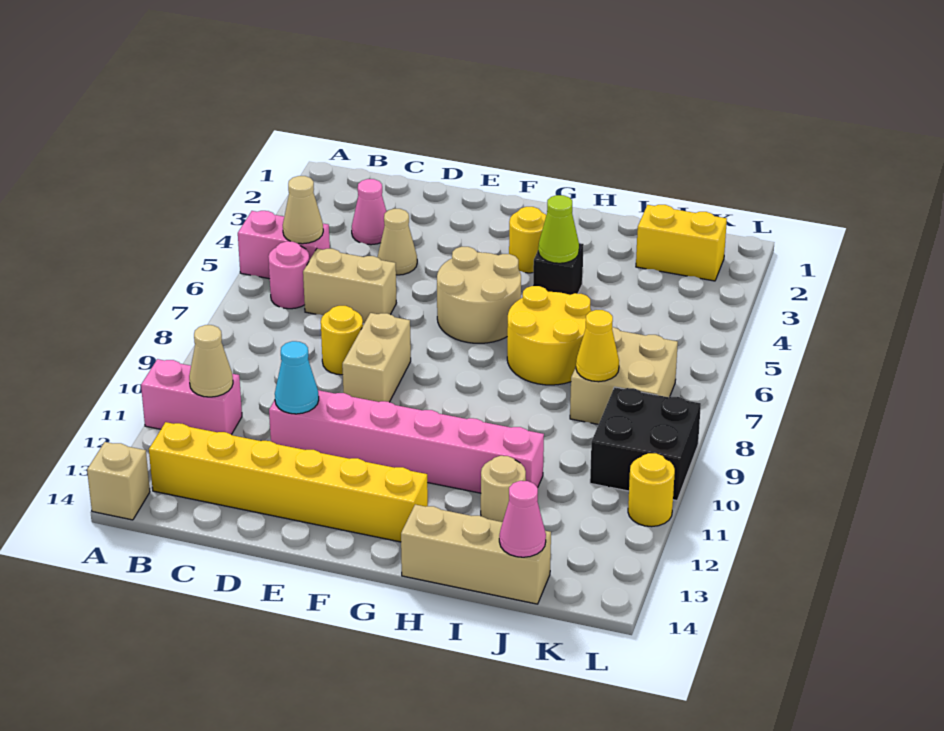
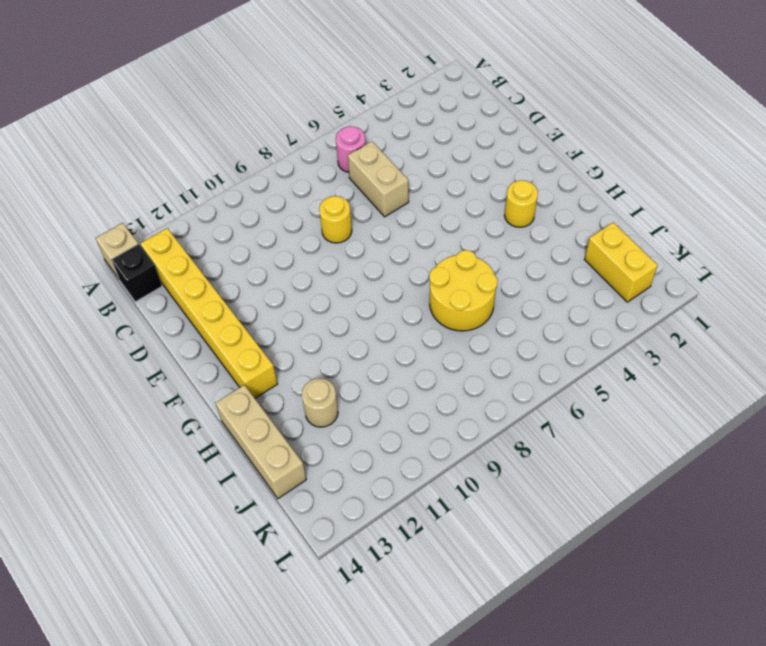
black brick B14 level 1 -> black brick H4 level 1
none -> pink brick A5:B5 level 1
none -> pink brick A11:B11 level 1
none -> pink cone C3 level 1

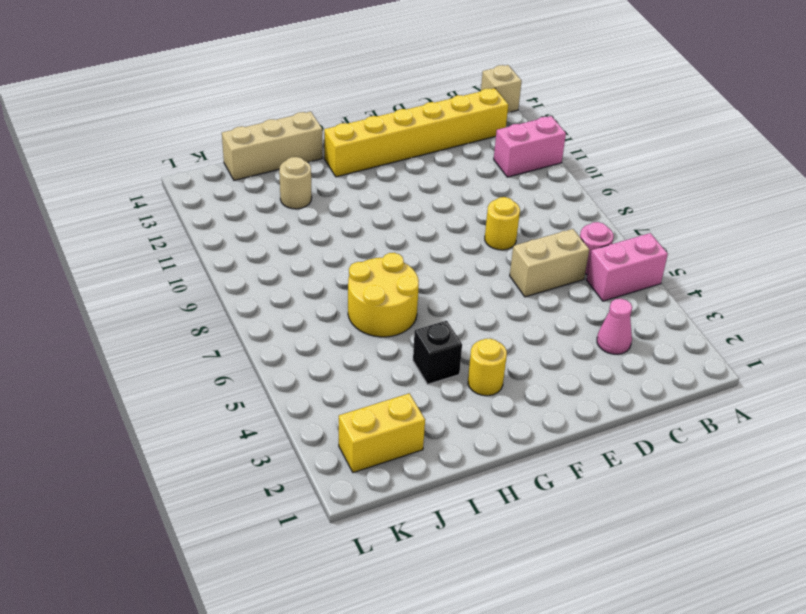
none -> tan cone D4 level 1
none -> pink brick D11:I11 level 1
none -> tan brick E8:E9 level 1

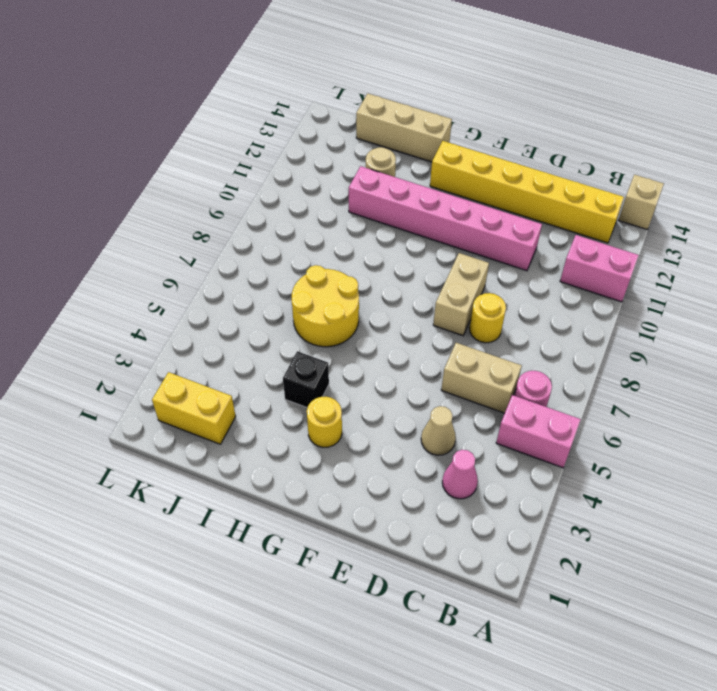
none -> tan round brick F5:G6 level 1
none -> tan brick J7:K8 level 1
none -> black brick K9:L10 level 1

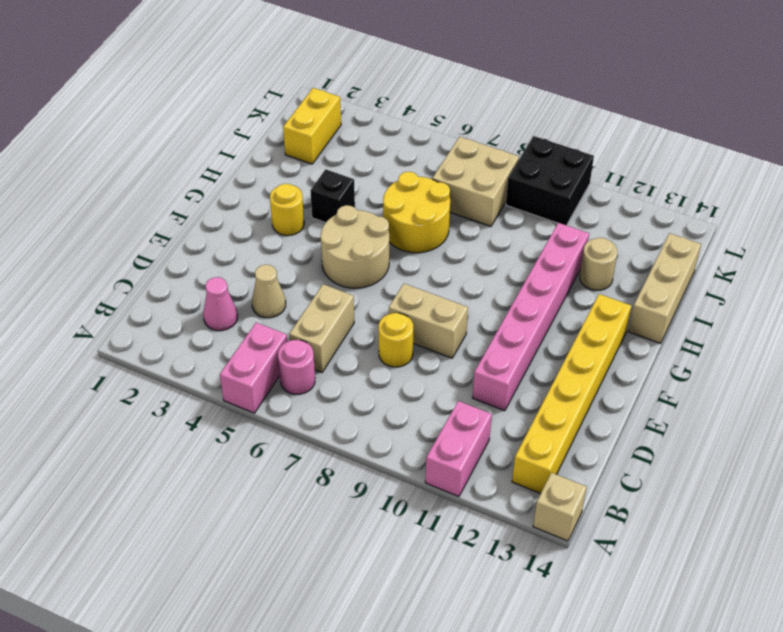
none -> yellow round brick L11 level 1
none -> tan cone B5 level 2
none -> tan cone B11 level 2

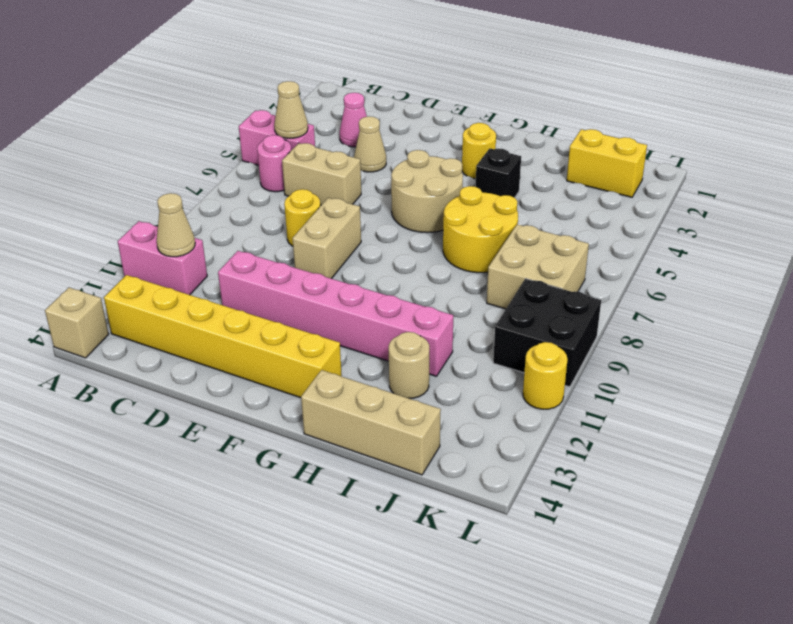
none -> cyan cone D11 level 2
none -> lime cone H4 level 2
none -> yellow cone J8 level 2

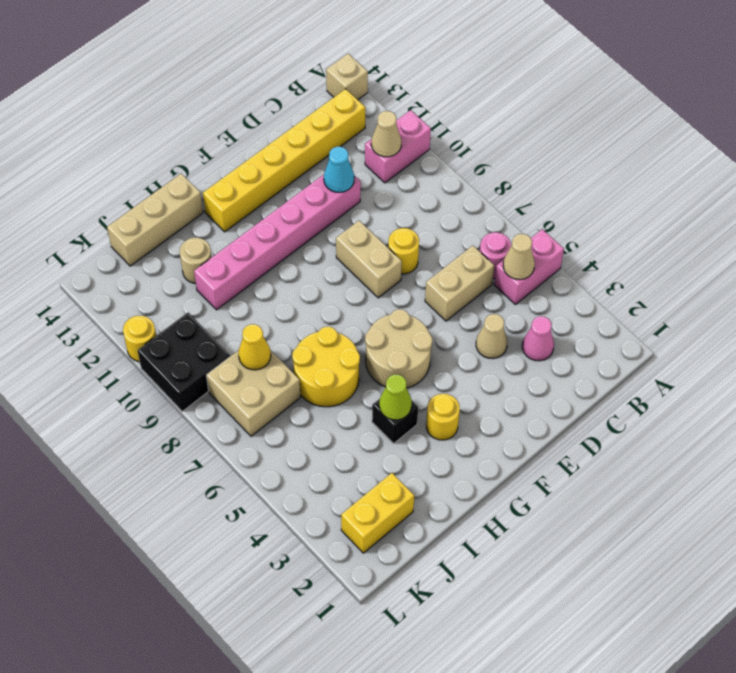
none -> pink cone J14 level 2

